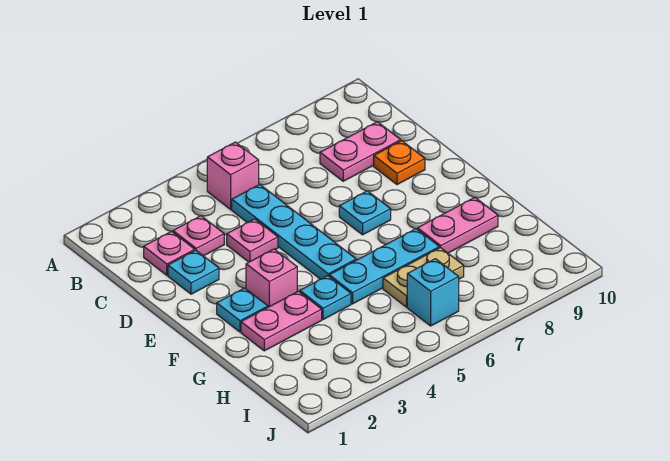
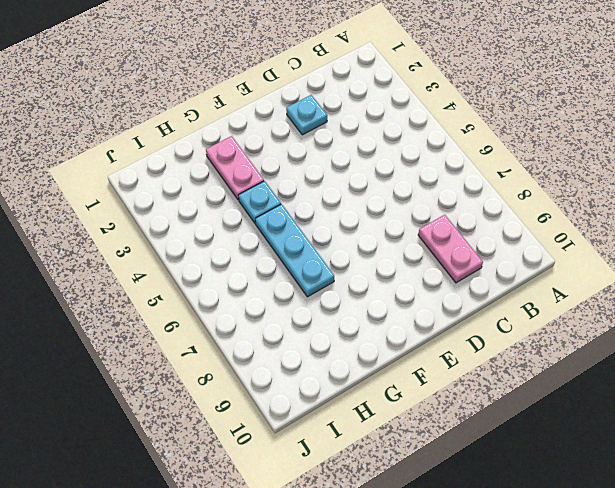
none -> pink brick B5 level 1
none -> pink plate C2 level 1
none -> pink plate C3 level 1

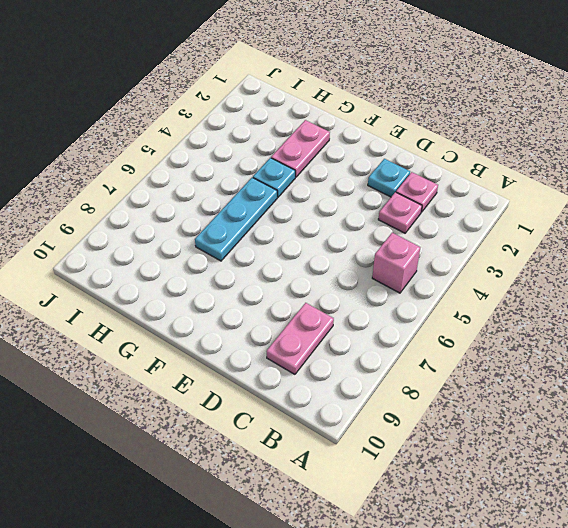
none -> cyan plate C5:F5 level 1
none -> pink plate D4 level 1
none -> orange plate D9 level 1

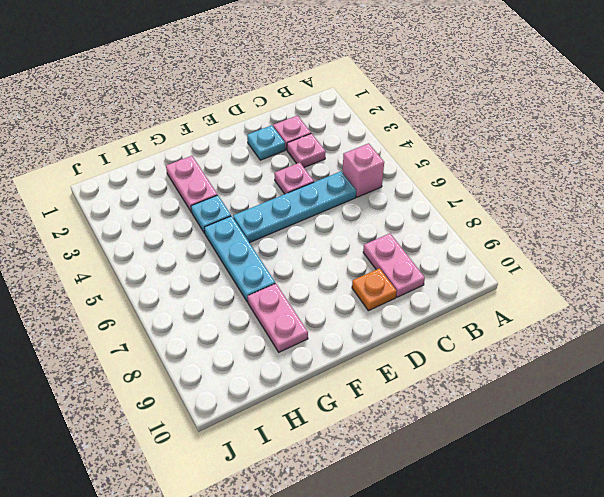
none -> cyan plate E7 level 1
none -> cyan plate F2 level 1
none -> pink brick F3 level 1

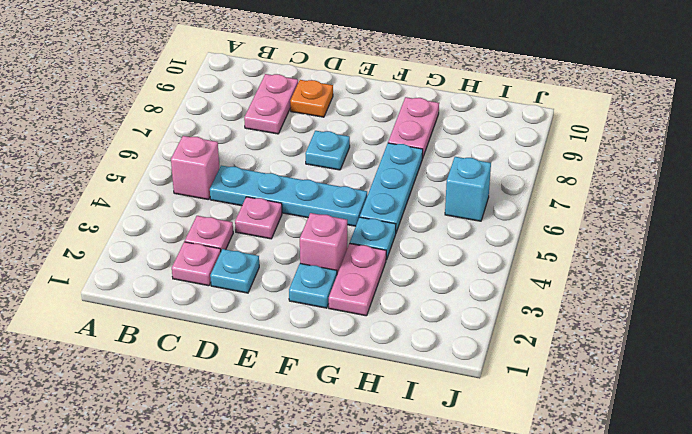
none -> tan plate H6:H7 level 1

